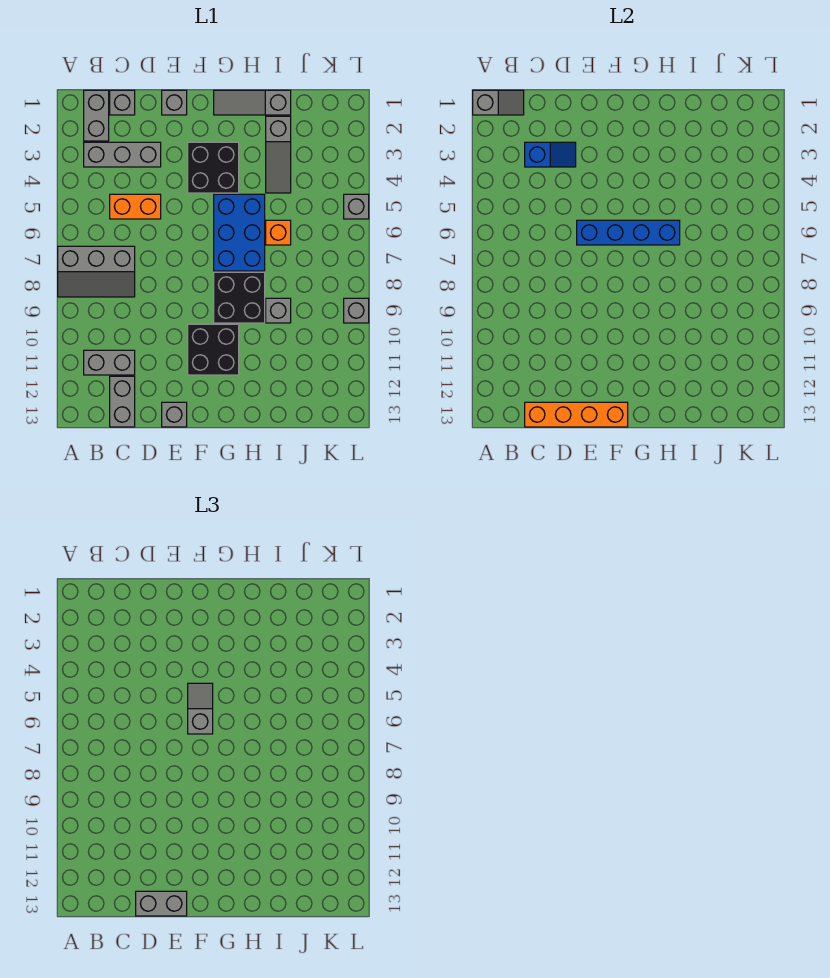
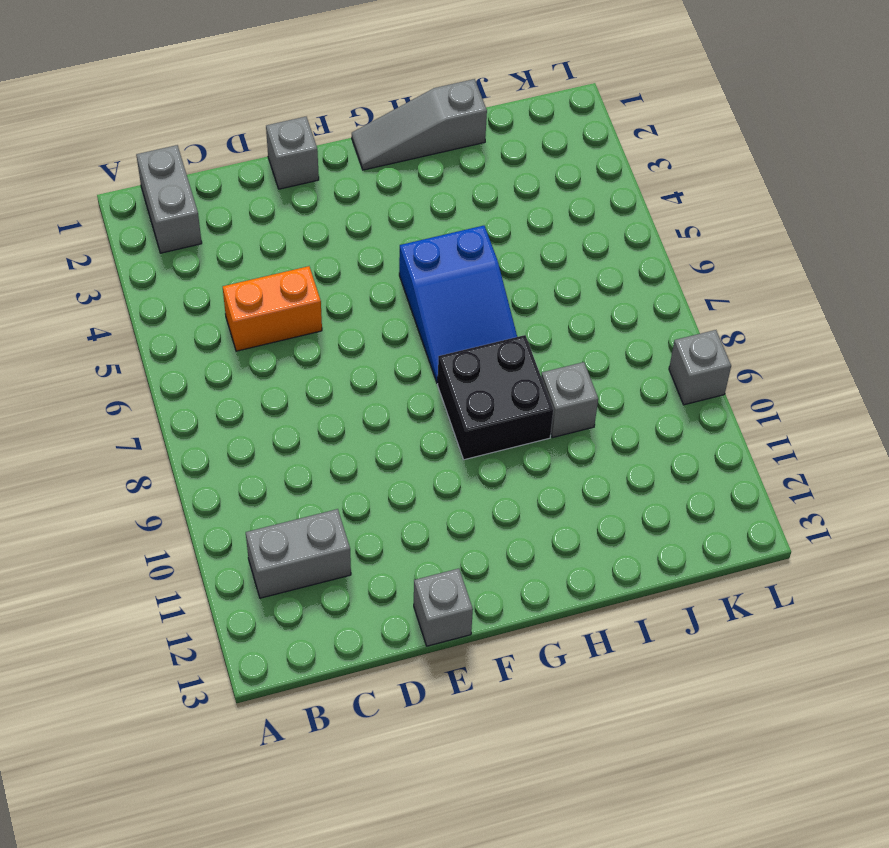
blue slope G5:H7 level 1 top 5 -> blue brick G5:H7 level 1
none -> grey slope A7:C8 level 1 top 7
none -> grey brick B3:D3 level 1
none -> grey brick C1 level 1

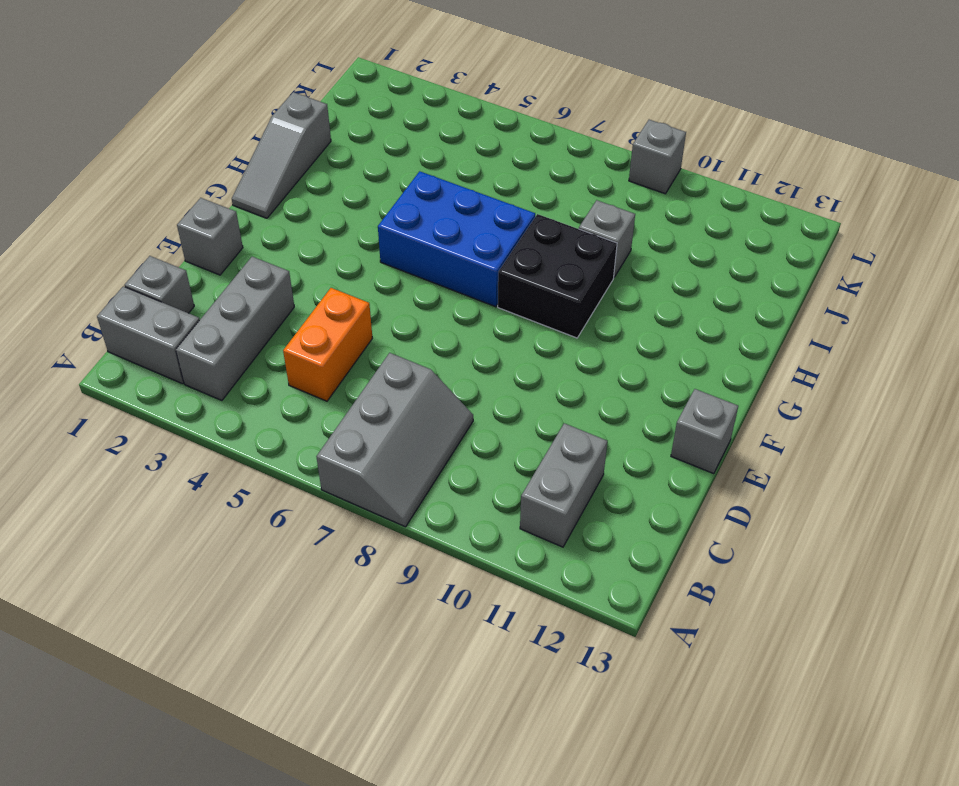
none -> grey brick C12:C13 level 1
none -> black brick F3:G4 level 1
none -> black brick F10:G11 level 1

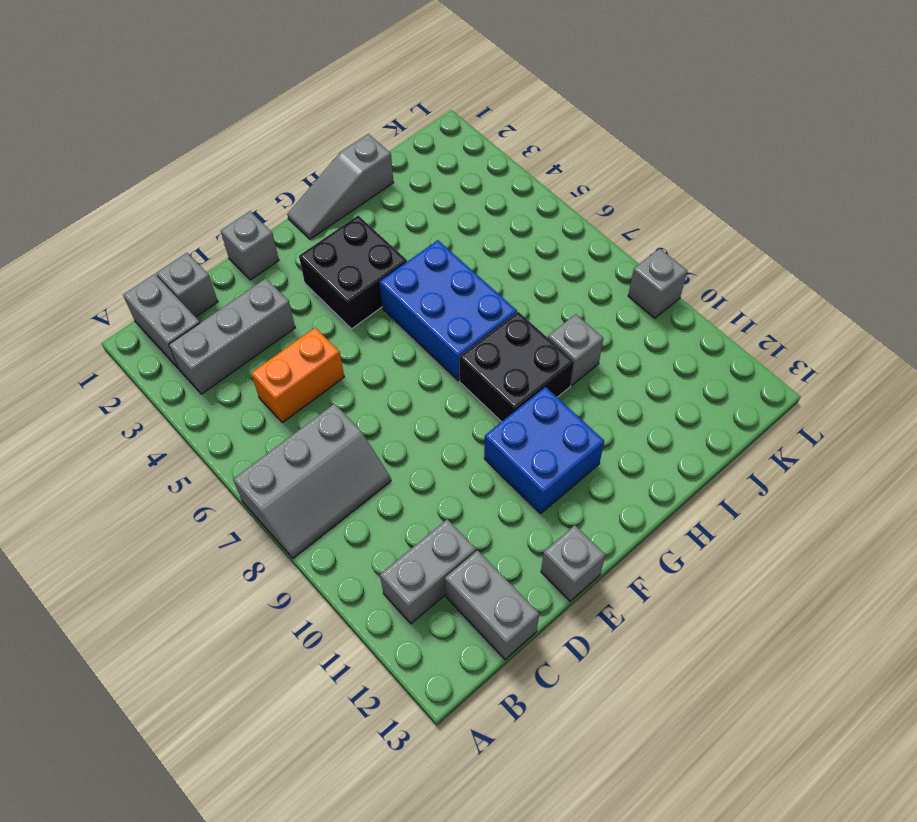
blue brick F10:G11 level 1 -> black brick F10:G11 level 1
none -> grey slope I2:I4 level 1 top 2
none -> orange brick I6 level 1
none -> grey brick L5 level 1

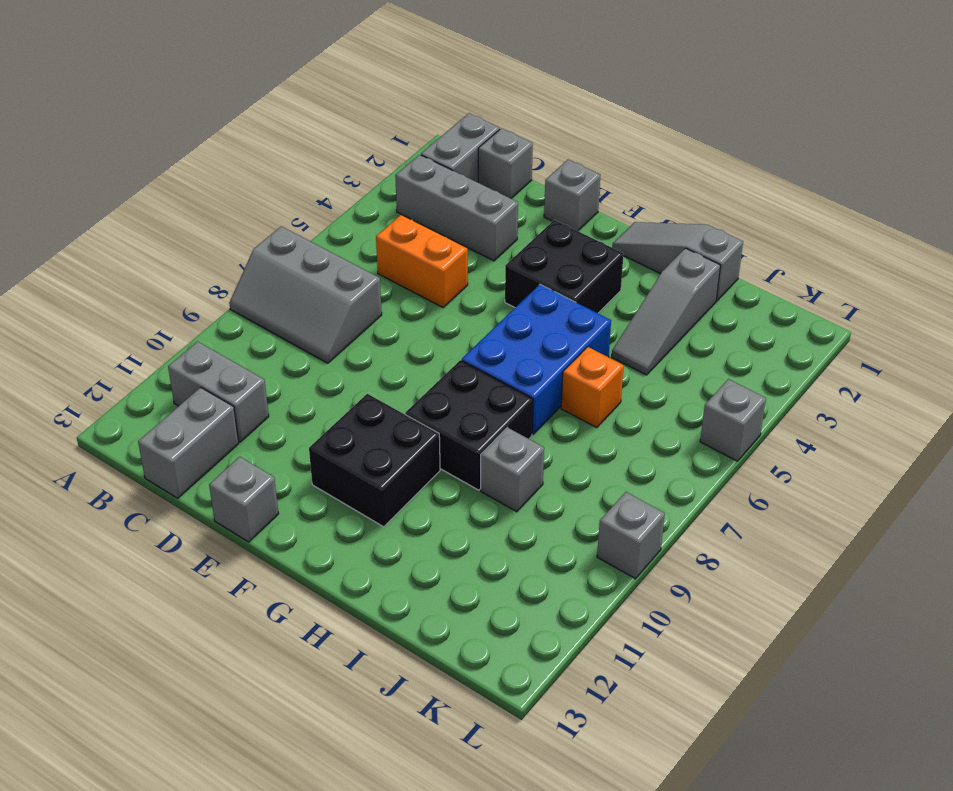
none -> grey slope A1:B1 level 2 top A
none -> blue slope C3:D3 level 2 top C
none -> orange brick C13:F13 level 2

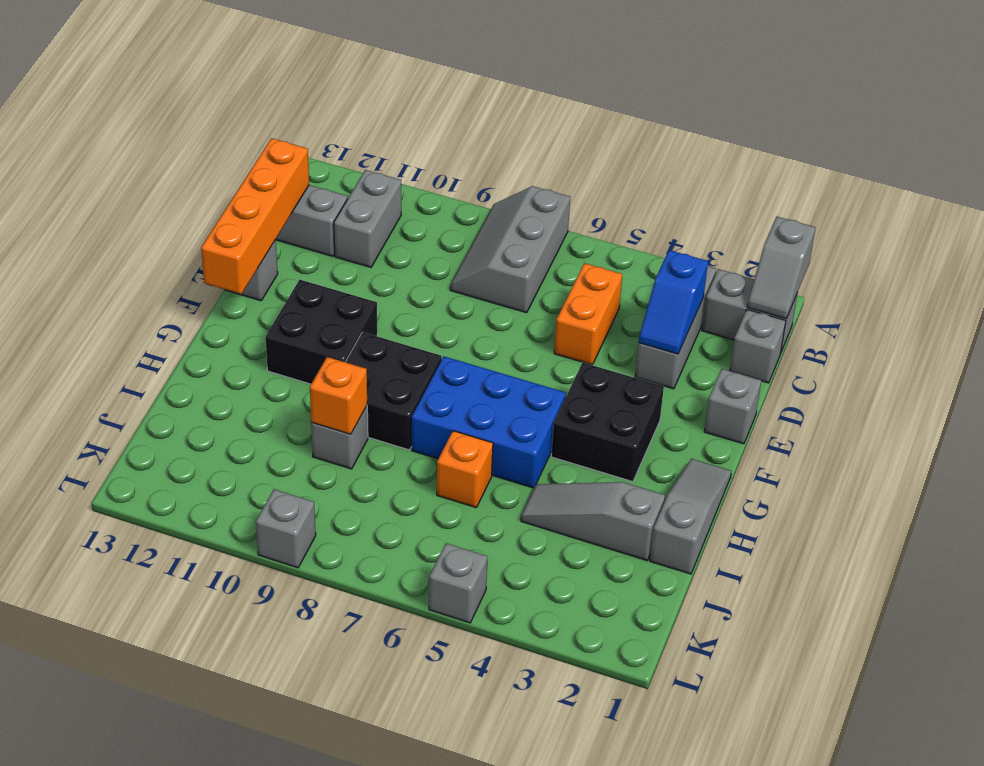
orange brick I9 level 2 -> none
none -> blue brick E6:H6 level 2
none -> grey brick D13:E13 level 3
none -> grey slope F5:F6 level 3 top 6

